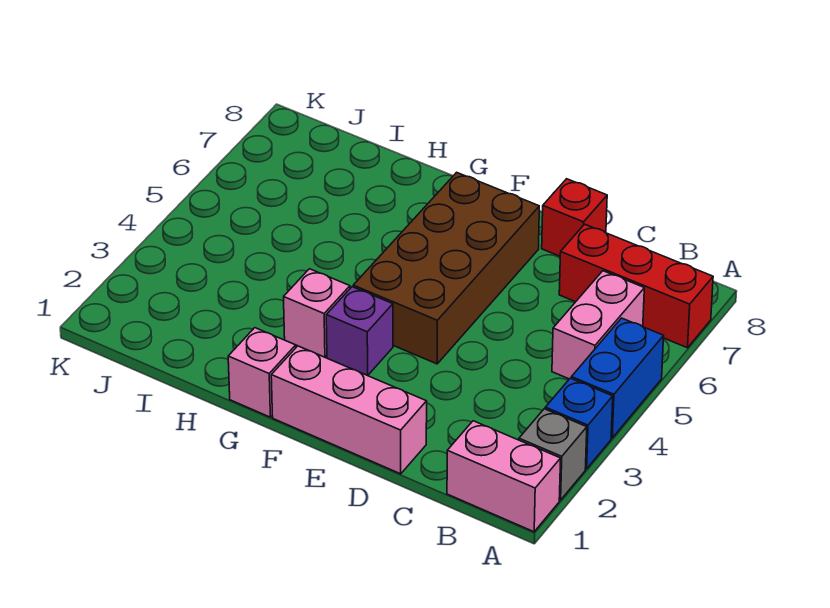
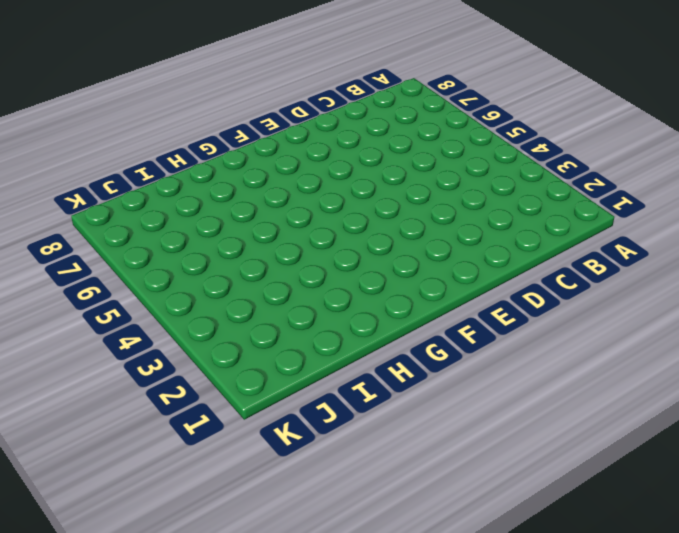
none -> pink brick A1:B1 level 1
none -> grey brick A2 level 1
none -> blue brick A3 level 1

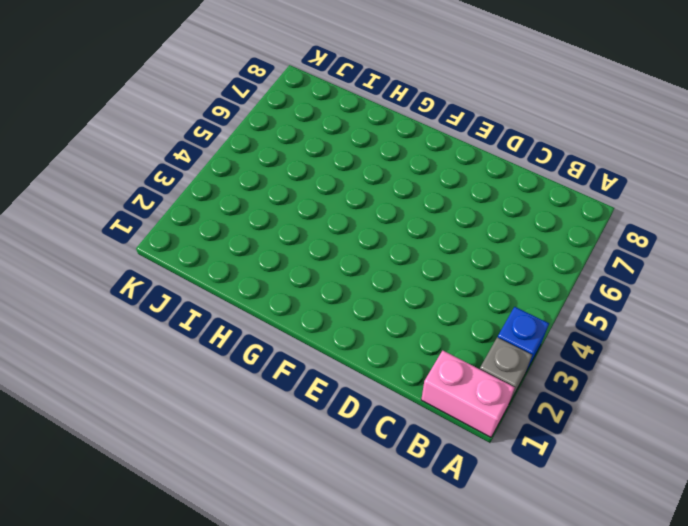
none -> blue brick A4:A5 level 1
none -> red brick A7:C7 level 1
none -> pink brick B5:B6 level 1

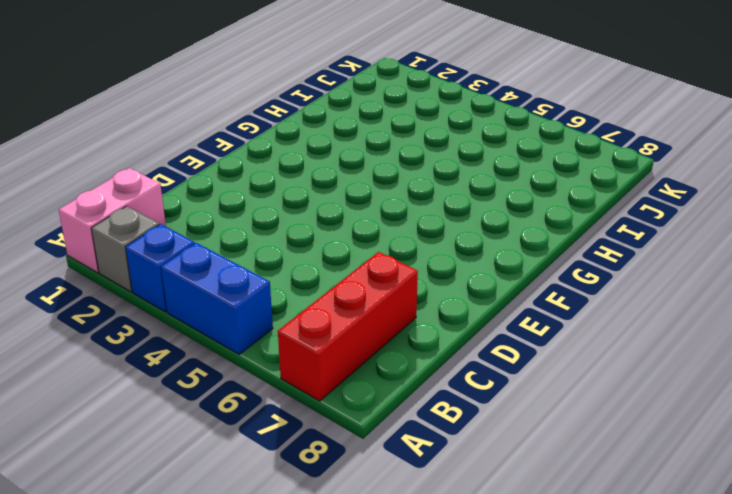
none -> pink brick B5:B6 level 1
none -> pink brick D1:F1 level 1
none -> red brick D8 level 1

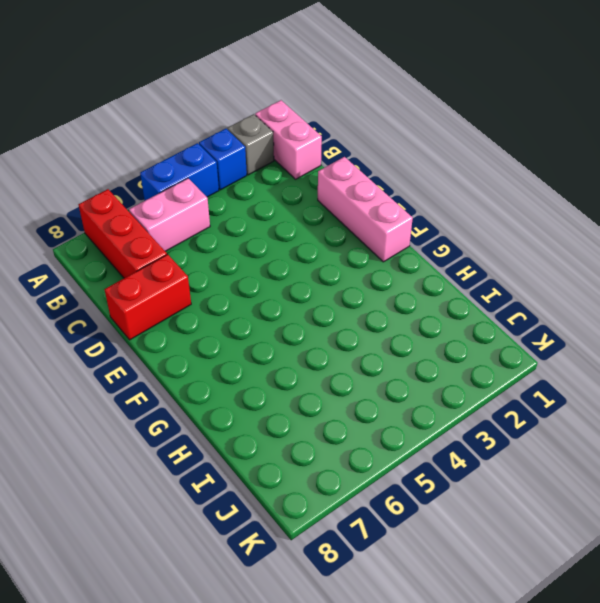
red brick D7:D8 level 1 -> red brick D8 level 1
none -> brown brick E4:F7 level 1
none -> purple brick F3 level 1
none -> pink brick G1 level 1

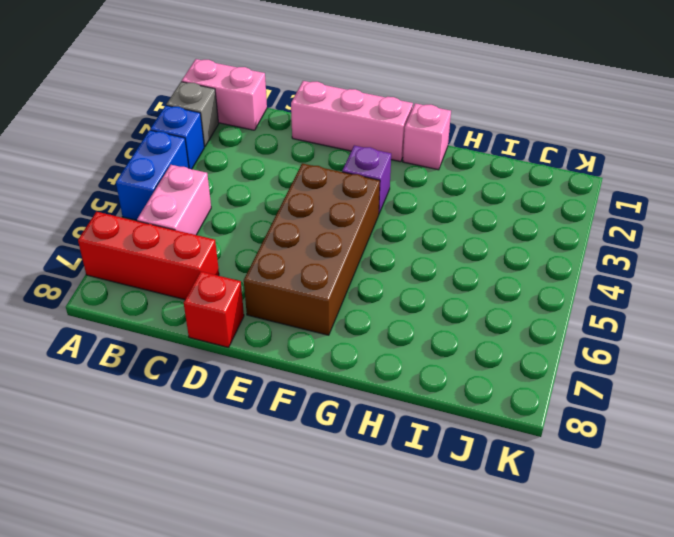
none -> pink brick G3 level 1

